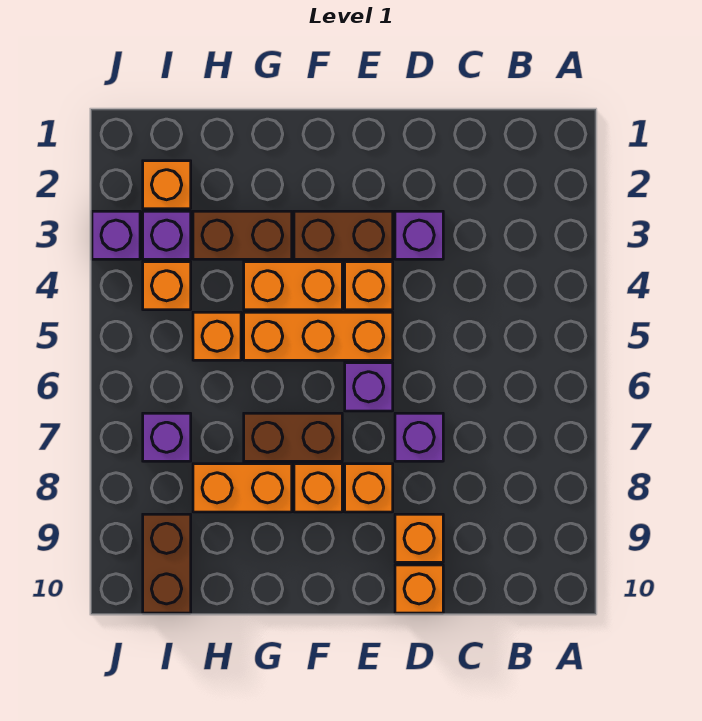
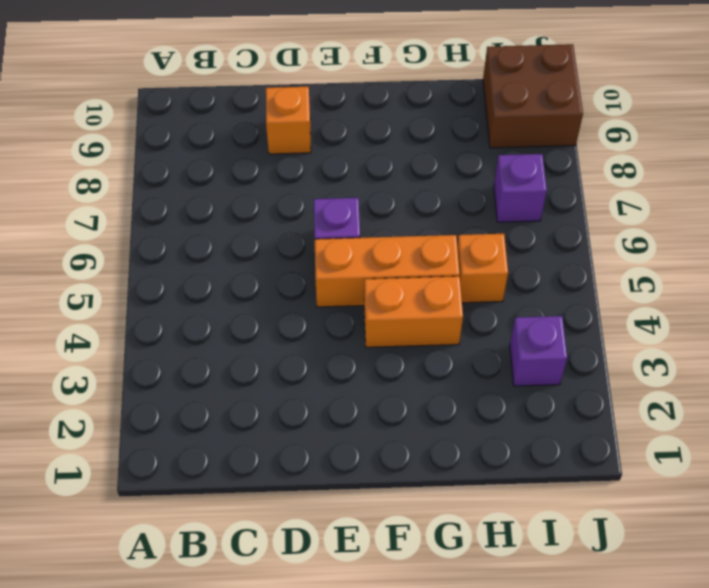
brown brick I9:J10 level 1 -> brown brick I9:I10 level 1
none -> purple brick D3 level 1
none -> purple brick D7 level 1
none -> orange brick D10 level 1

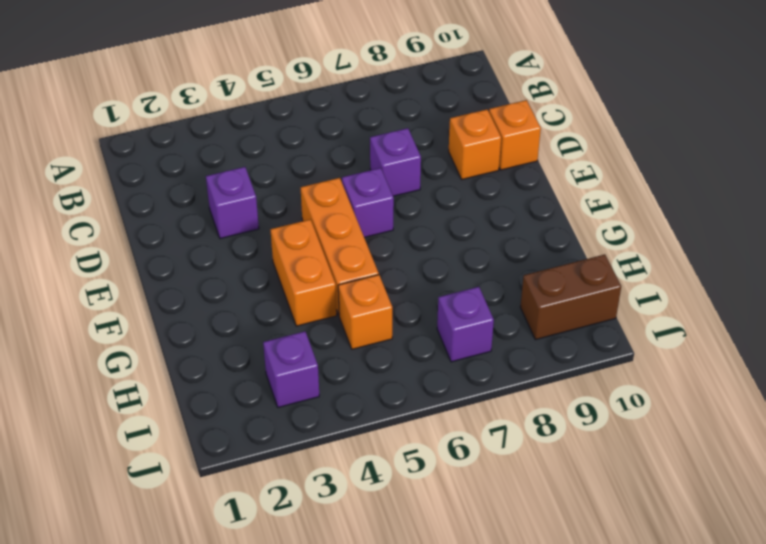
none -> brown brick E3:F3 level 1
none -> orange brick E4 level 1
none -> orange brick E8 level 1

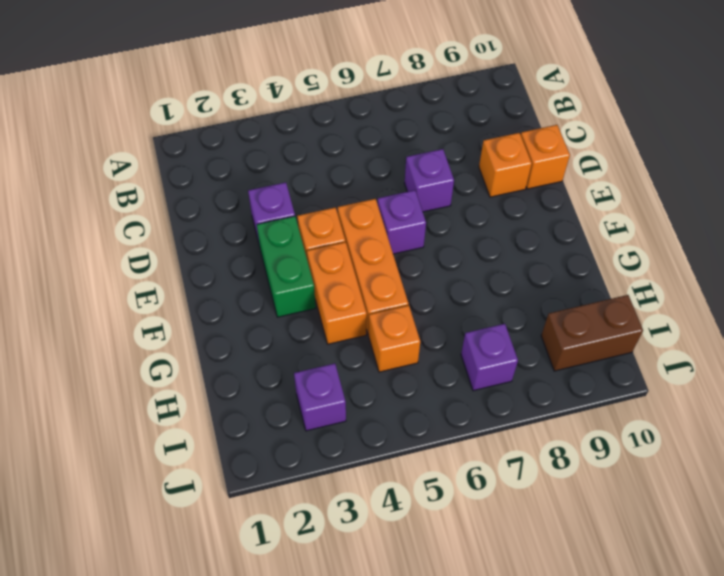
green brick E3:F3 level 1 -> brown brick E3:F3 level 1
none -> orange brick E8 level 1
none -> brown brick F7:G7 level 1
none -> orange brick F8 level 1

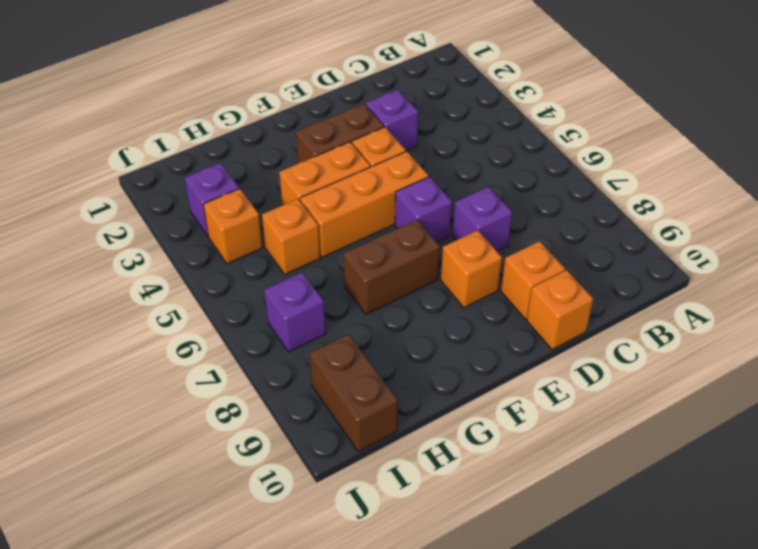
none -> orange brick F8 level 1
none -> brown brick G3:H3 level 1
none -> orange brick G8:H8 level 1

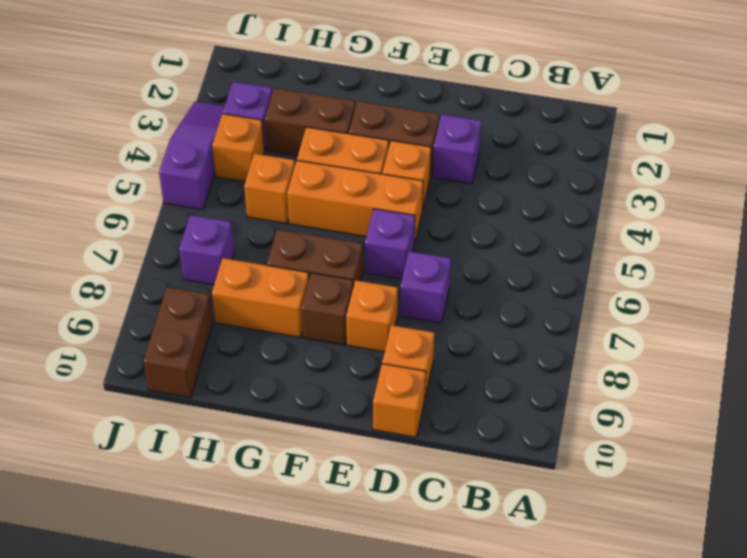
brown brick F8 level 1 -> orange brick F8 level 1
purple slope J3:J5 level 1 top 5 -> purple brick J3 level 1
none -> orange brick I2 level 1

